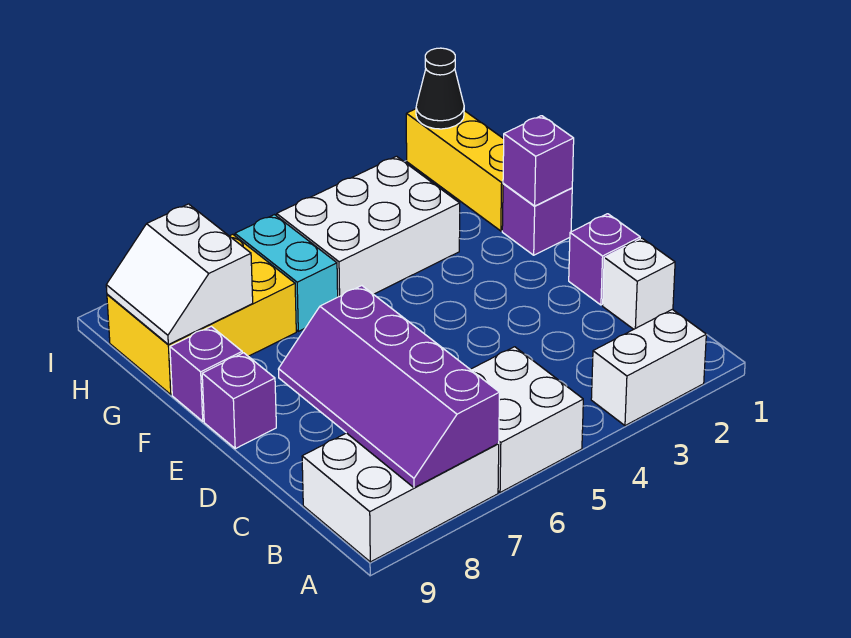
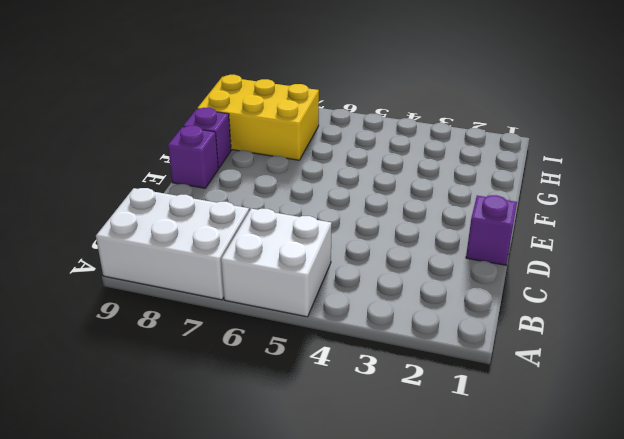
none -> white brick A2:A3 level 1
none -> white brick C1 level 1
none -> purple brick F1 level 1

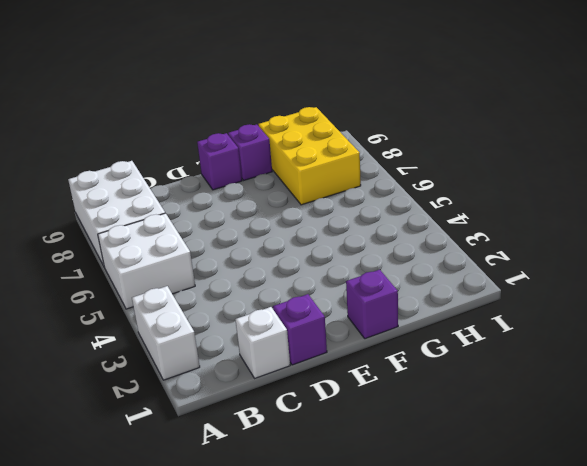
none -> yellow brick G1:I1 level 1
none -> white brick G3:H5 level 1
none -> cyan brick G6:H6 level 1

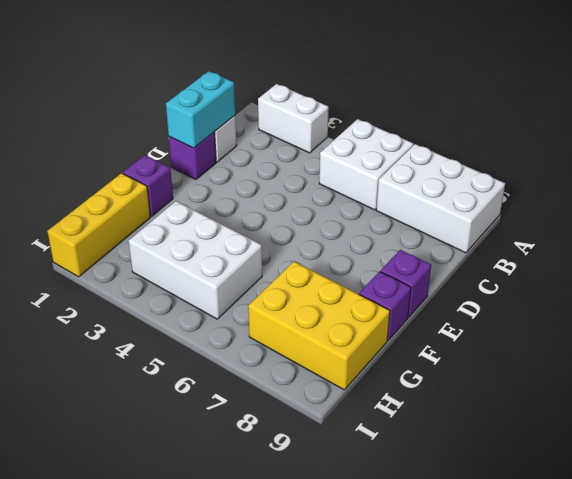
cyan brick C1:D1 level 2 -> cyan brick G6:H6 level 1
none -> purple slope A7:D8 level 2 top 7
none -> purple brick F1 level 2
none -> white slope G8:H9 level 2 top 8

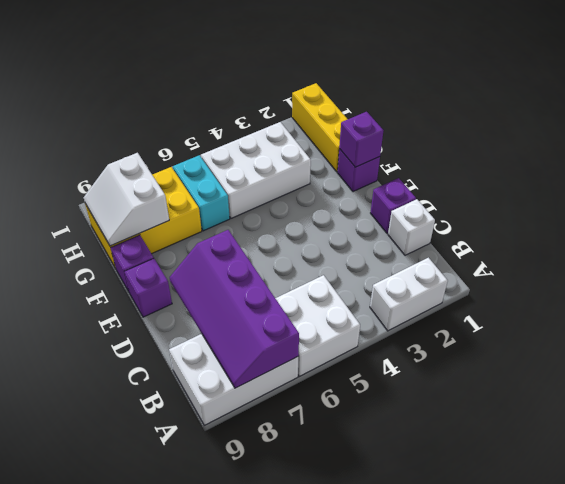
none -> black cone I1 level 2

